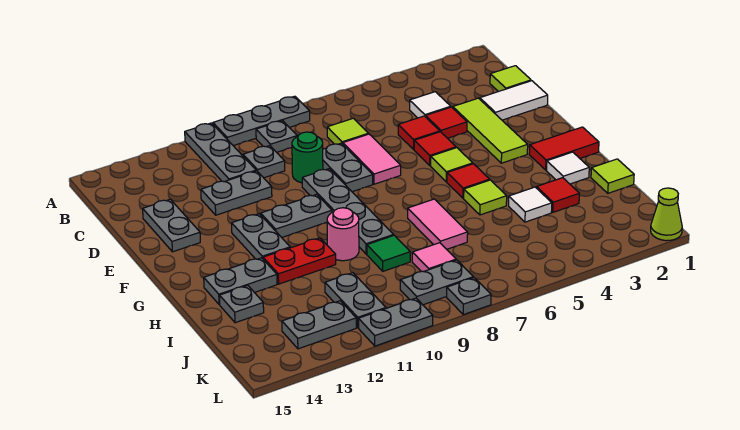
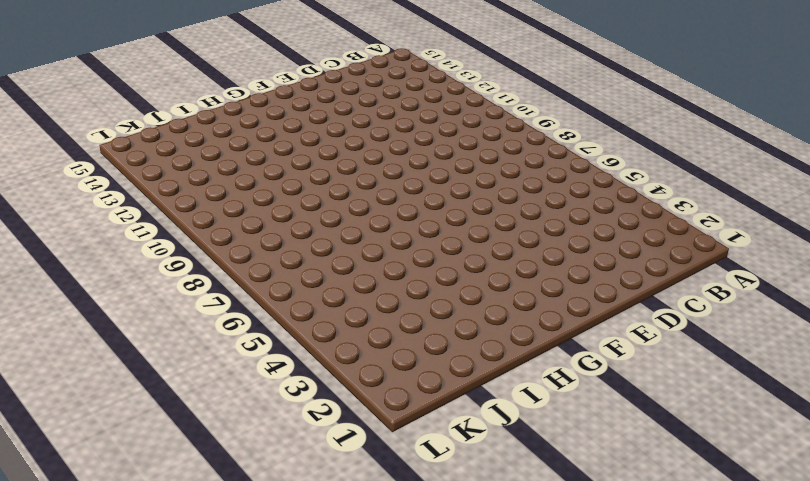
none -> grey plate A8:A10 level 1
none -> grey plate A11:C11 level 1
none -> grey plate B9 level 1
none -> lime tile C1 level 1

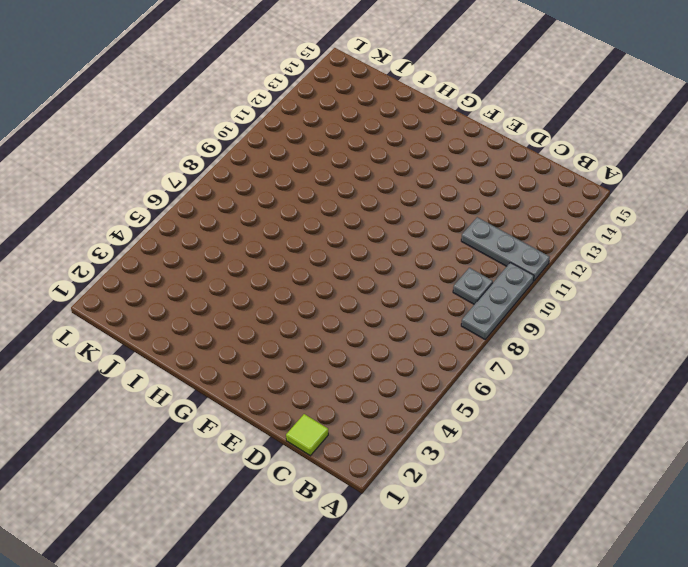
none -> white tile C4 level 1
none -> lime tile C7 level 1
none -> grey plate C10 level 1
none -> white tile D1:D2 level 1

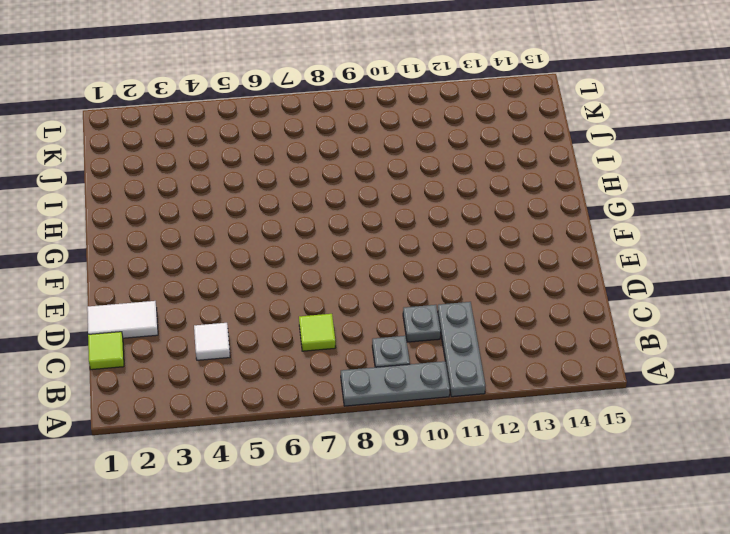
none -> lime tile D3:F3 level 1
none -> red tile D4 level 1
none -> red tile D5 level 1
none -> pink tile D7:E7 level 1

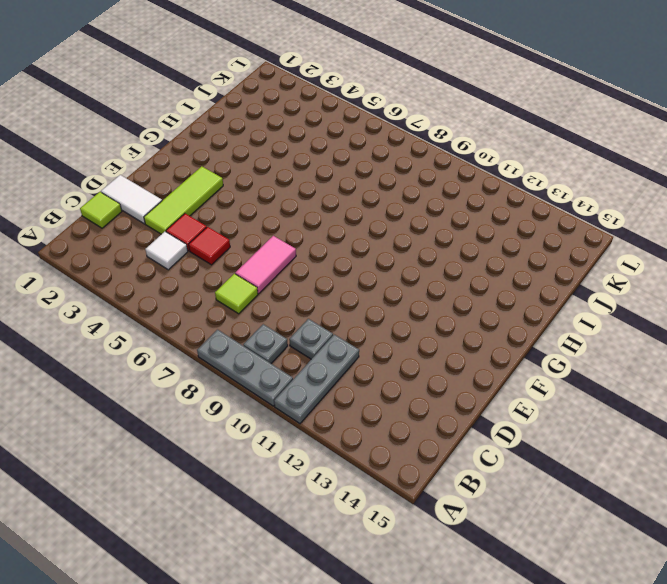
none -> grey plate D8:E8 level 1
none -> green round brick D9 level 1
none -> grey plate D11:D12 level 1
none -> grey plate D14:E14 level 1

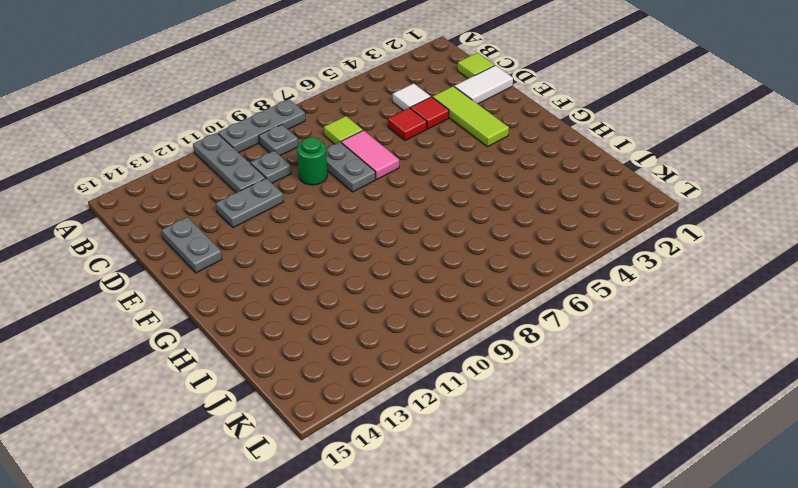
none -> red tile E5 level 1
none -> grey plate E9:H9 level 1
none -> lime tile F5 level 1
none -> grey plate F10:F11 level 1

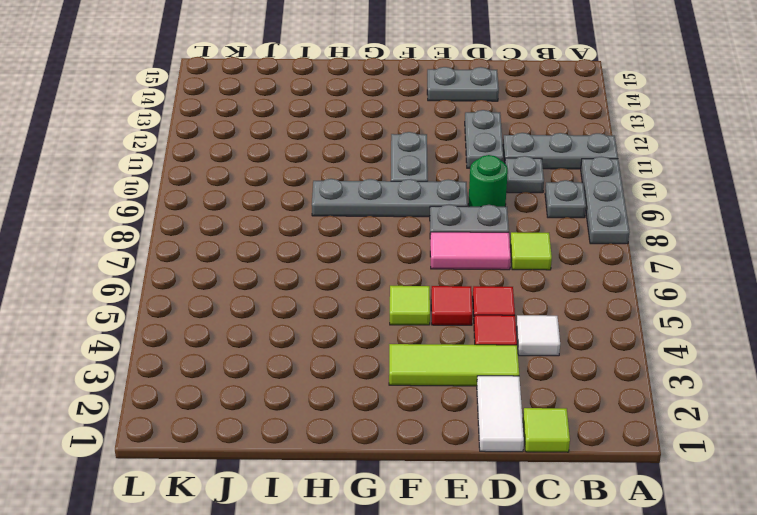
none -> grey plate F12:G12 level 1
none -> red tile G1:G2 level 1
none -> red tile G5 level 1
none -> white tile H2 level 1

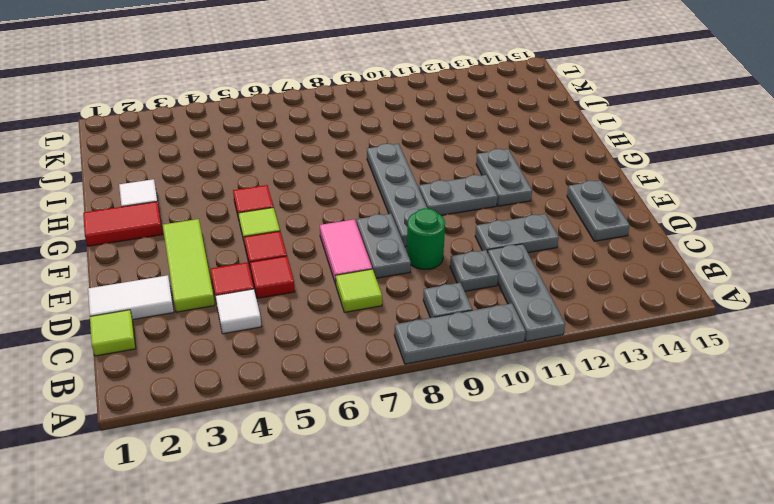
none -> lime tile H5 level 1
none -> pink tile H7:I7 level 1
none -> pink round brick H10 level 1
none -> red plate H11:H12 level 1

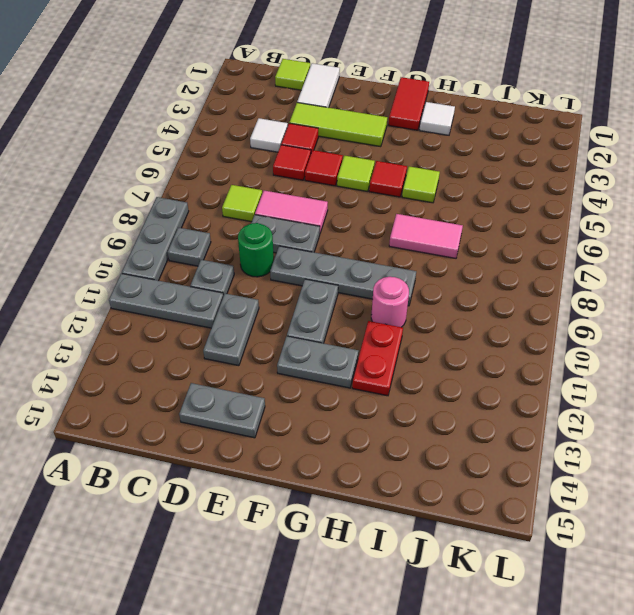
none -> grey plate H13:H14 level 1
none -> lime tile I1 level 1
none -> red tile I3 level 1
none -> white tile I4 level 1

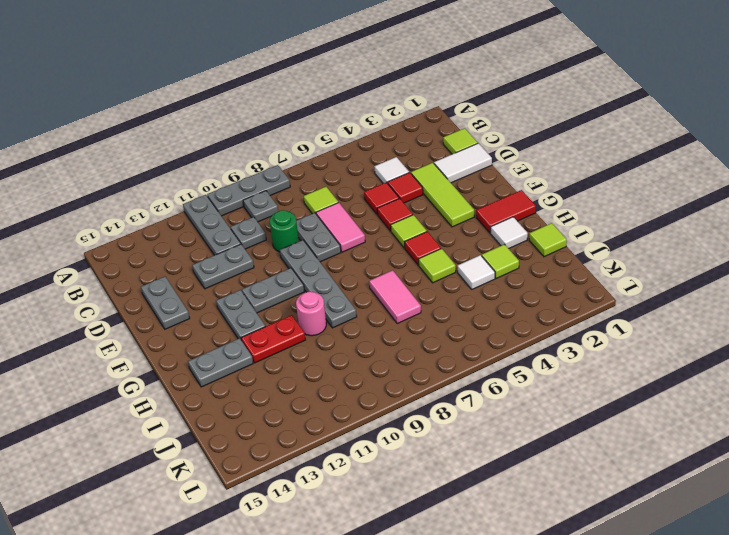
lime tile I3 level 1 -> red tile I3 level 1
none -> green tile I9 level 1
none -> grey plate I14 level 1
none -> pink tile J8 level 1
none -> grey plate J11:K11 level 1

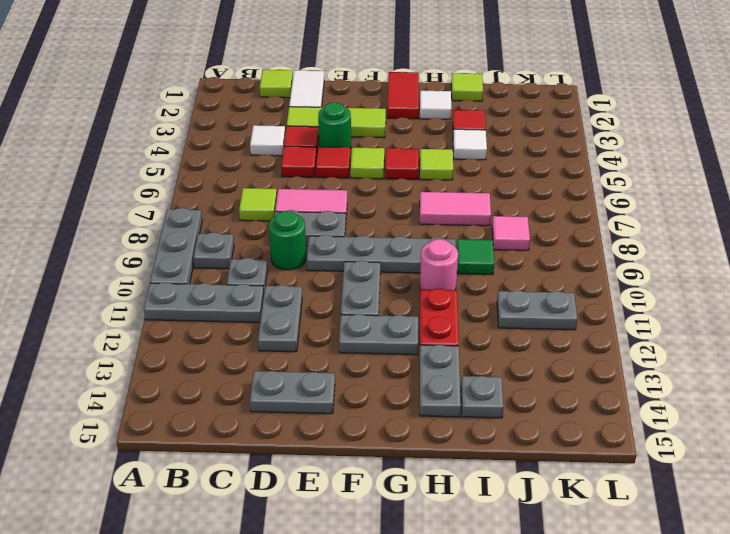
green round brick E4 level 1 -> none
none -> grey plate K8:K9 level 1
none -> grey plate K12:K13 level 1
none -> lime cone L1 level 1
none -> grey plate L8 level 1

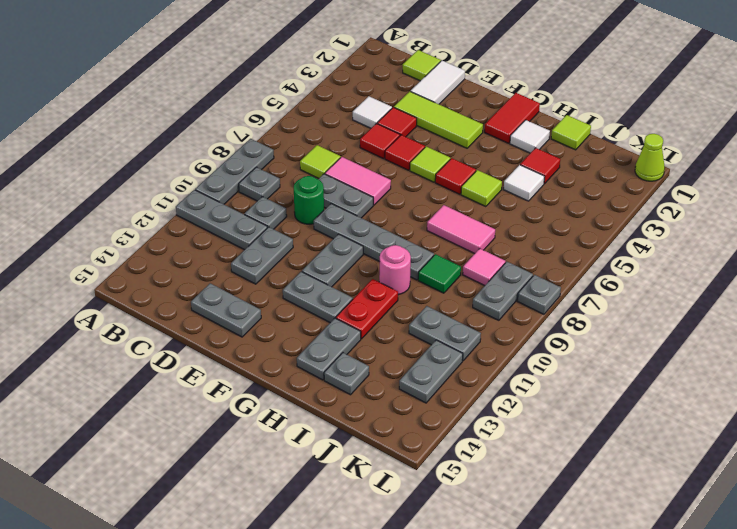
none -> grey plate L10:L11 level 1

